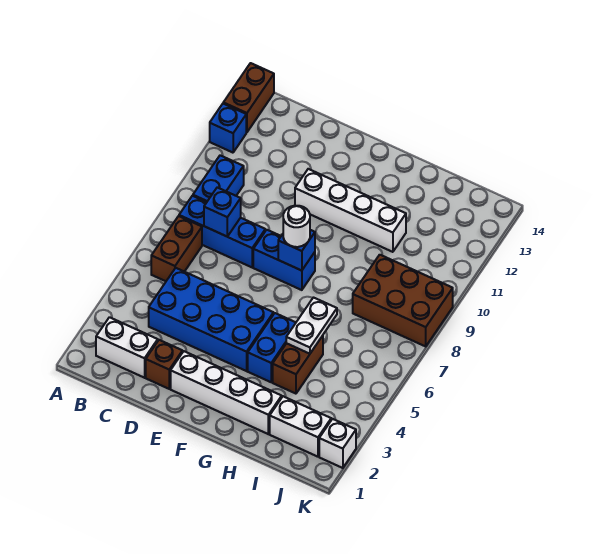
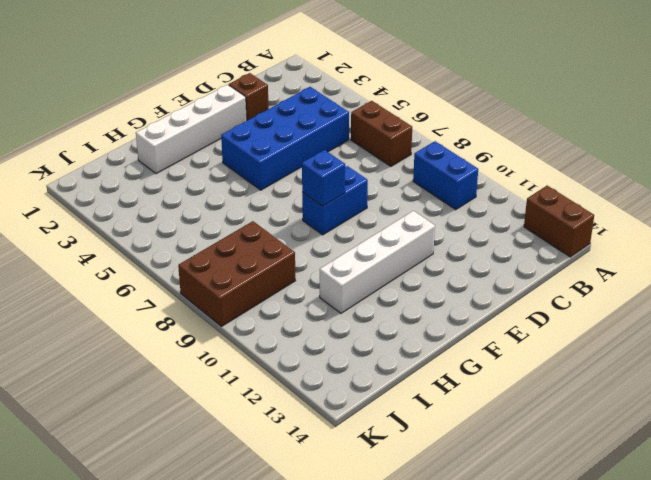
none -> blue brick A12 level 1
none -> white brick B2:C2 level 1
none -> blue brick B8:D8 level 1

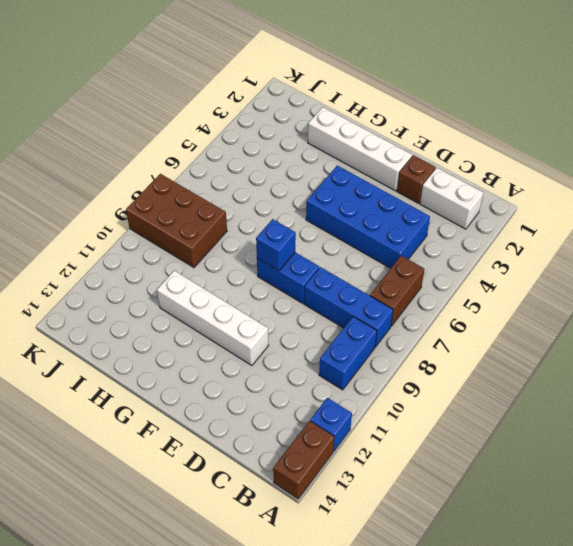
none -> blue brick G4:G5 level 1
none -> brown brick H4:H5 level 1
none -> white brick I2:J2 level 1

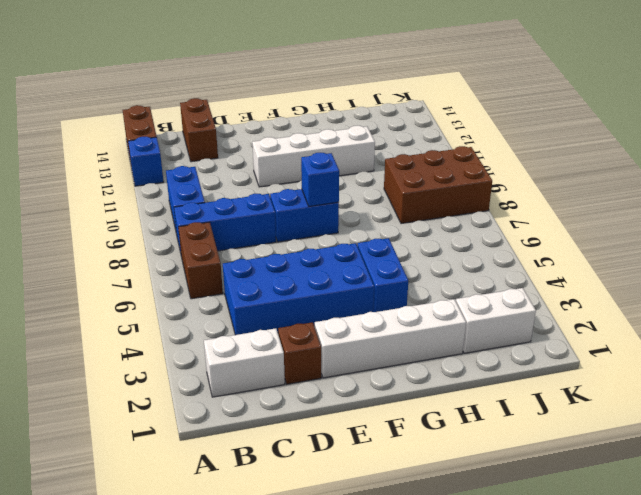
brown brick C13:C14 level 1 -> brown brick H4:H5 level 1
none -> white brick K2 level 1
none -> blue brick C8 level 2
none -> white plate H5:H6 level 2

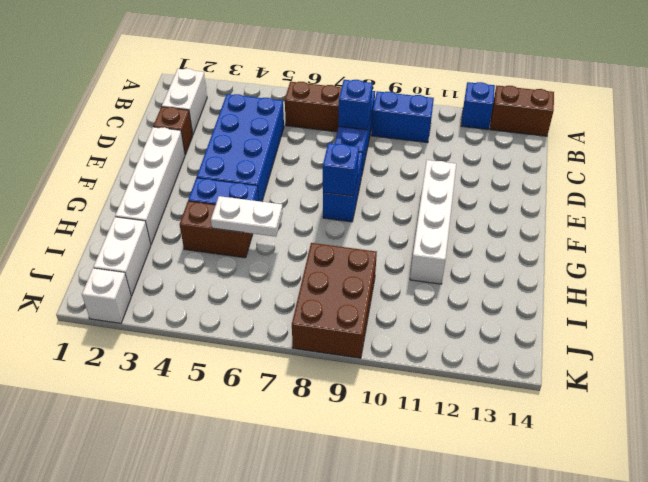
none -> white round brick F8 level 3

